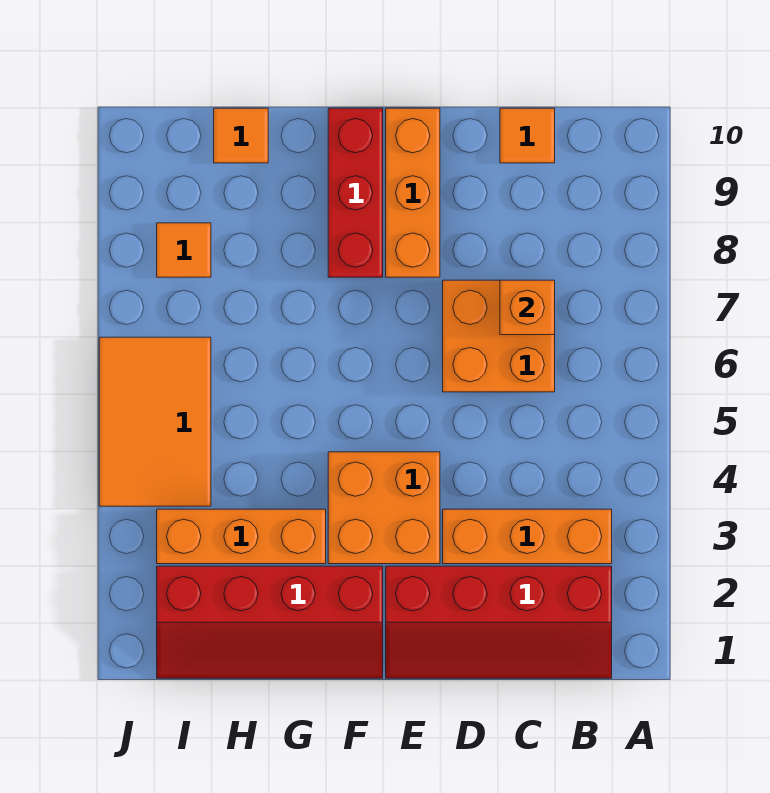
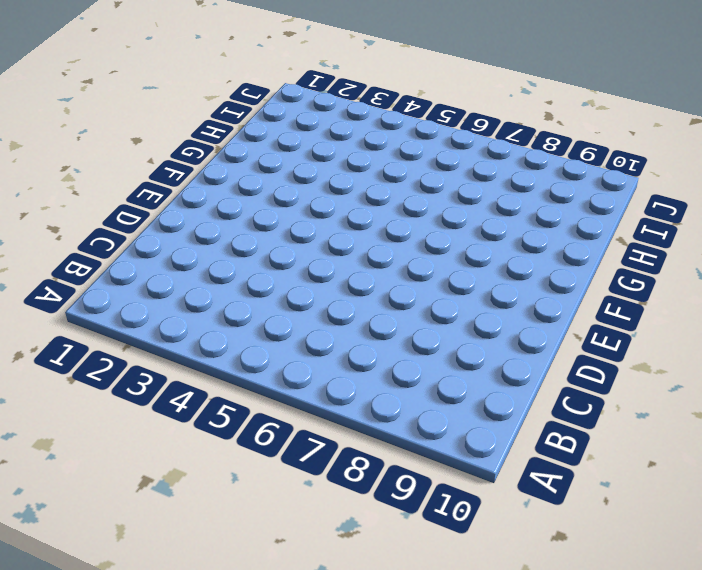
none -> red slope B1:E2 level 1 top 2
none -> orange brick B3:D3 level 1
none -> orange brick C6:D7 level 1

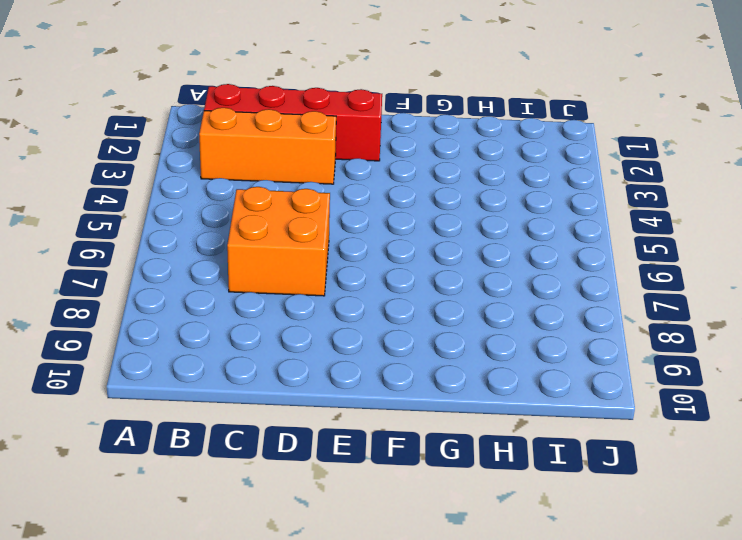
none -> orange tile C10 level 1
none -> orange brick E3:F4 level 1
none -> orange brick E8:E10 level 1

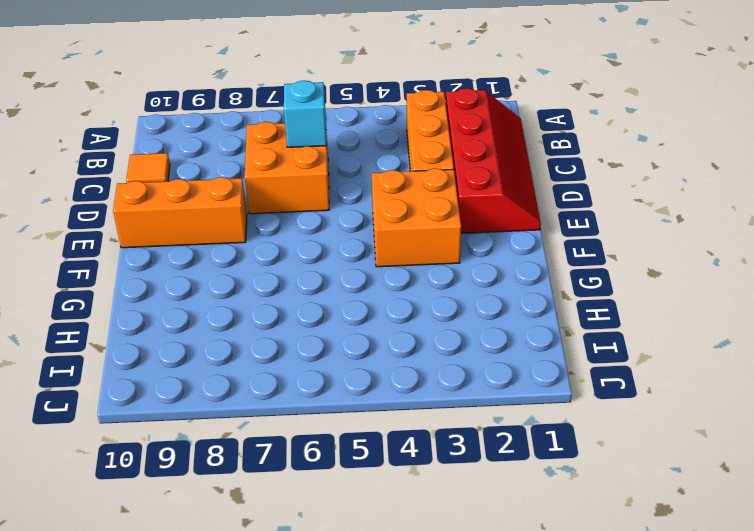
cyan brick C6 level 2 -> none
none -> red slope F1:I2 level 1 top 2
none -> red brick F8:F10 level 1
none -> orange brick G3:I3 level 1

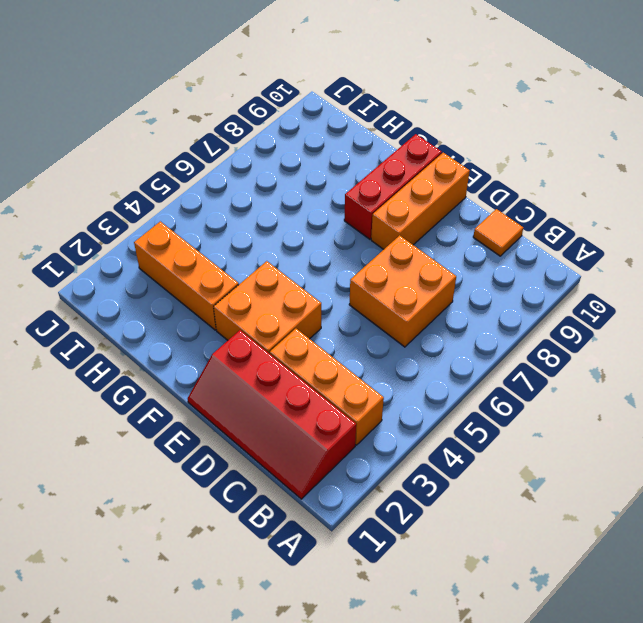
none -> red slope F1:I2 level 1 top 2
none -> orange tile H10 level 1
none -> orange tile I4:J6 level 1

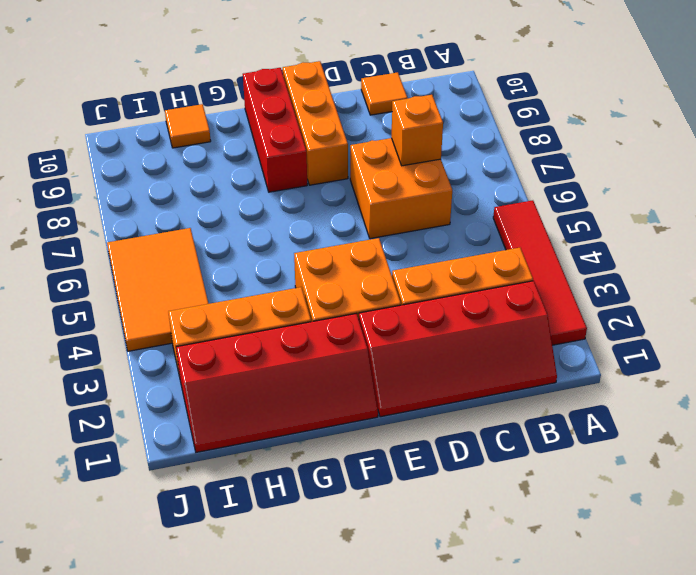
red tile A2:A5 level 1 -> none
none -> orange tile I8 level 1

